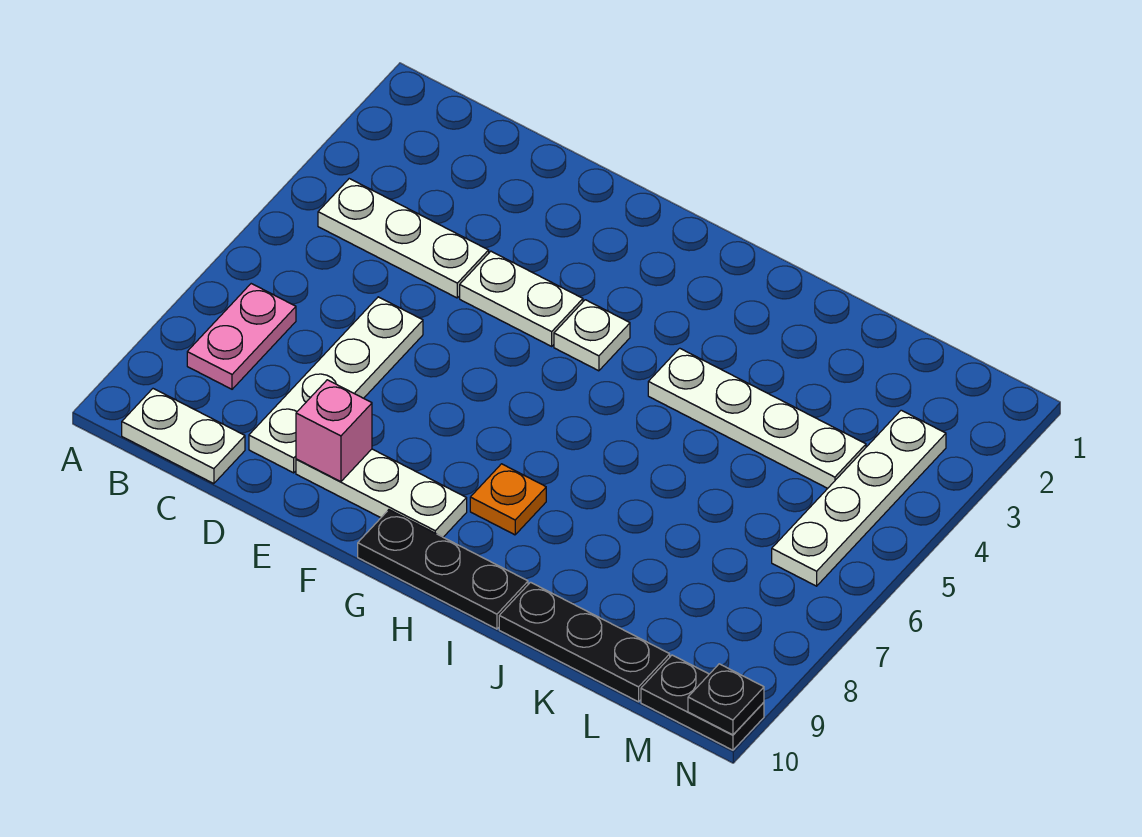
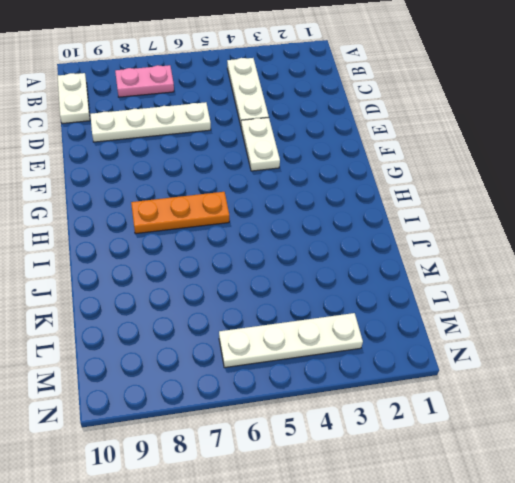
orange plate H6:H8 level 1 -> orange plate H8 level 1
none -> white plate E9:G9 level 1
none -> white plate G4 level 1
none -> black plate G10:I10 level 1

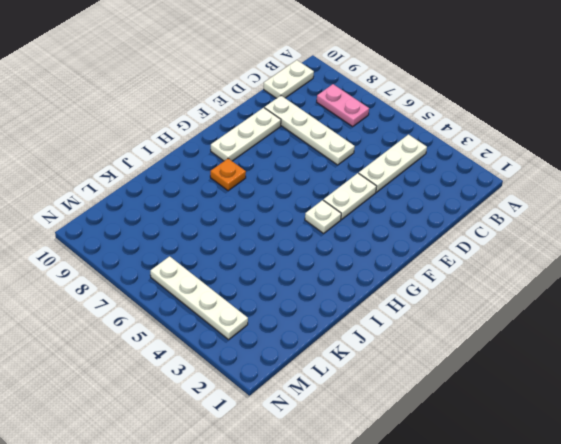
none -> black plate G10:I10 level 1
none -> white plate I4:L4 level 1
none -> black plate J10:L10 level 1

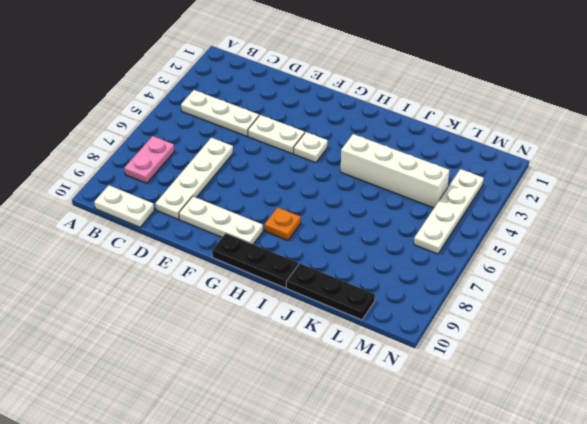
white brick I4:L4 level 1 -> white plate I4:L4 level 1
none -> black plate M10:N10 level 1
none -> pink brick E9 level 2
none -> black plate N10 level 2

